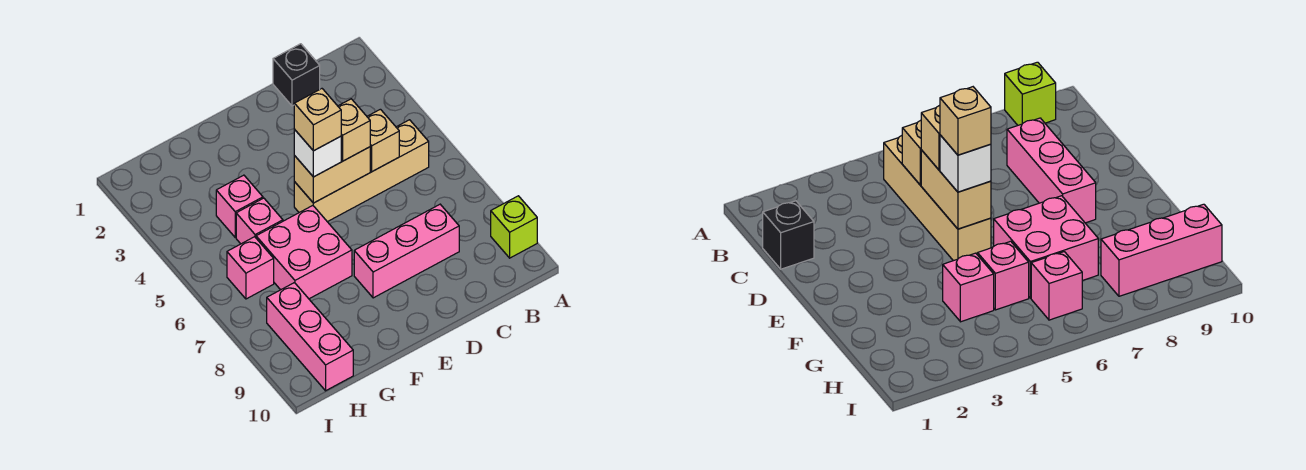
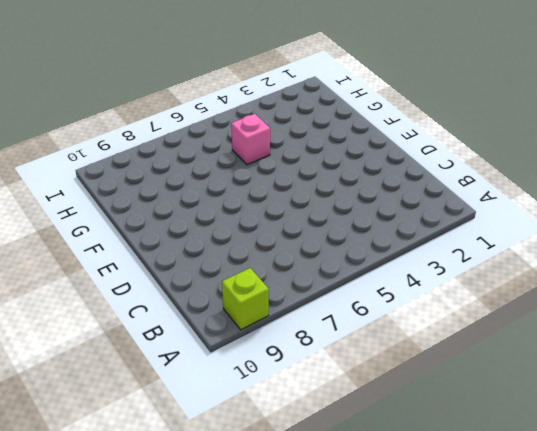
none -> tan brick B5:E5 level 1
none -> black brick C1 level 1
none -> pink brick C8:E8 level 1

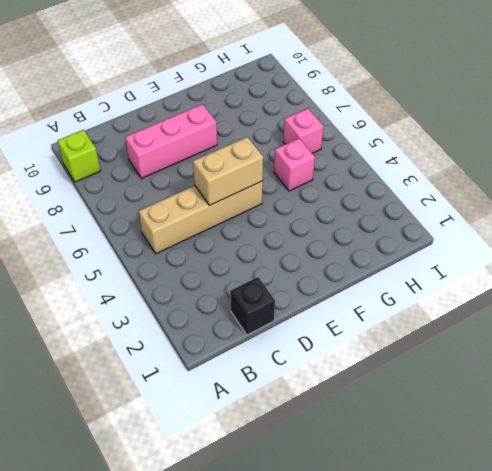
none -> pink brick F6:G7 level 1
none -> pink brick G4 level 1
none -> pink brick H8:H10 level 1

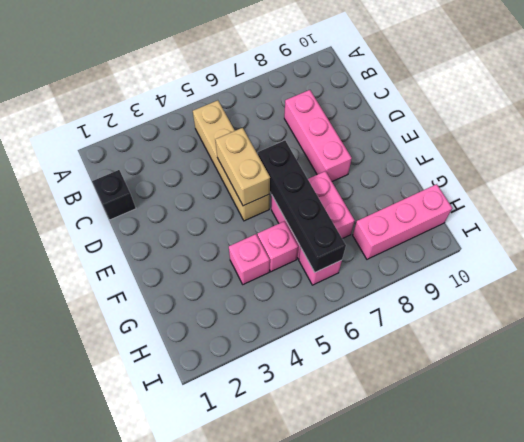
black brick E6:H6 level 2 -> none
none -> lime brick A9 level 1
none -> tan brick C5 level 2
none -> tan brick D5 level 3

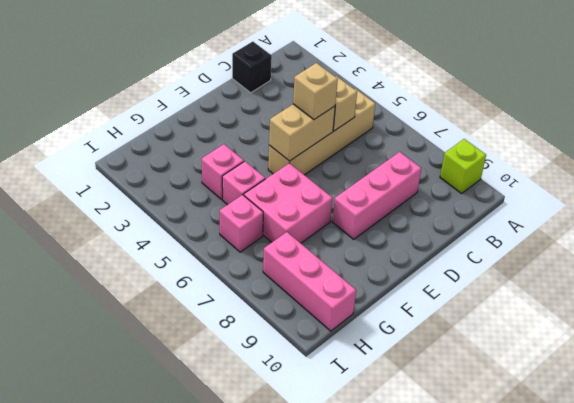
none -> white brick E5 level 3
none -> tan brick E5 level 4

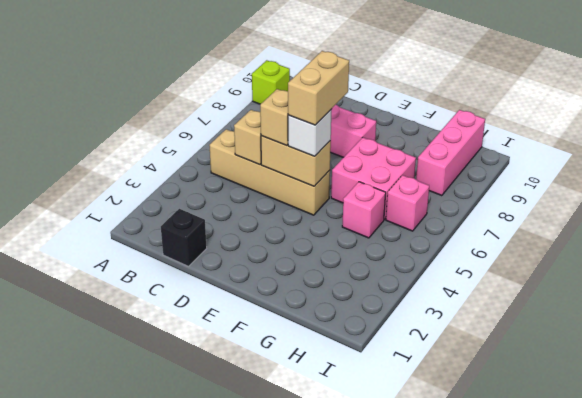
tan brick E5:E6 level 4 -> tan brick E5 level 4
none -> pink brick G4 level 1

